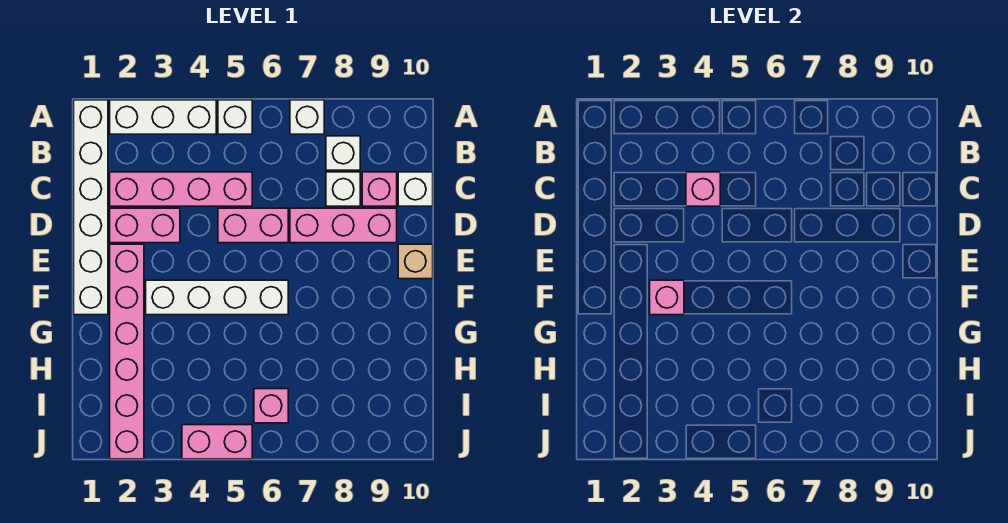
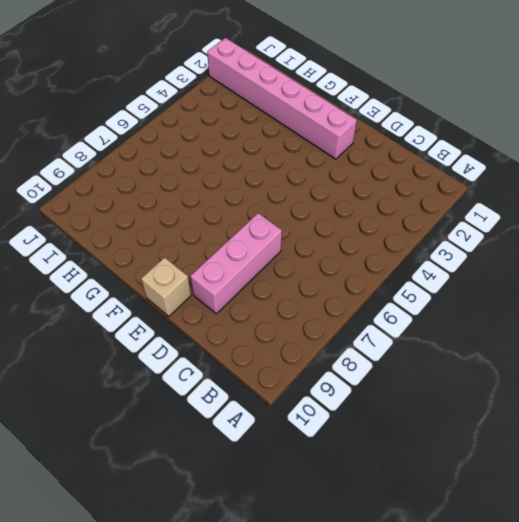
none -> white brick A1:F1 level 1
none -> white brick A2:A4 level 1
none -> white brick A5 level 1

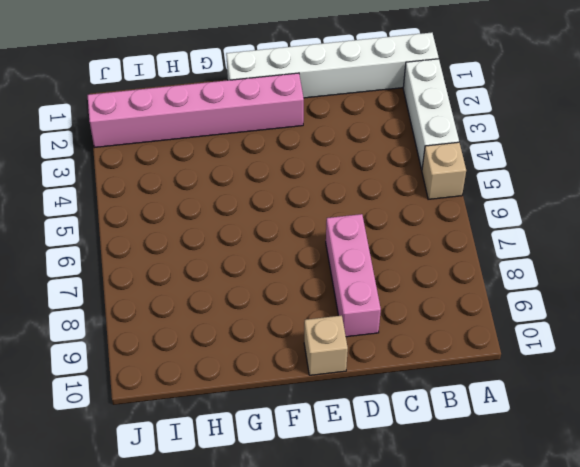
tan brick A5 level 1 -> white brick A5 level 1
none -> white brick A7 level 1
none -> white brick B8 level 1
none -> pink brick C2:C5 level 1

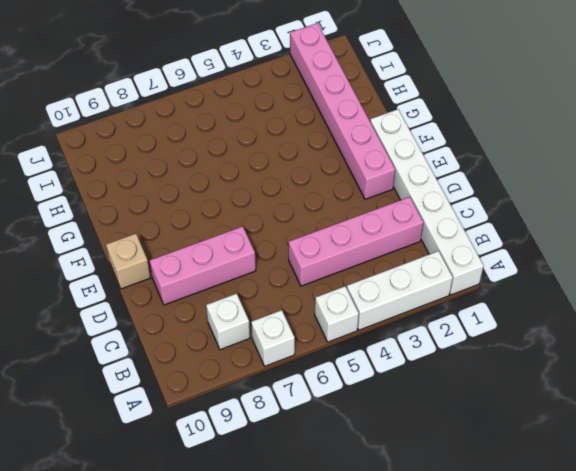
none -> white brick C8 level 1
none -> pink brick C9 level 1
none -> white brick C10 level 1

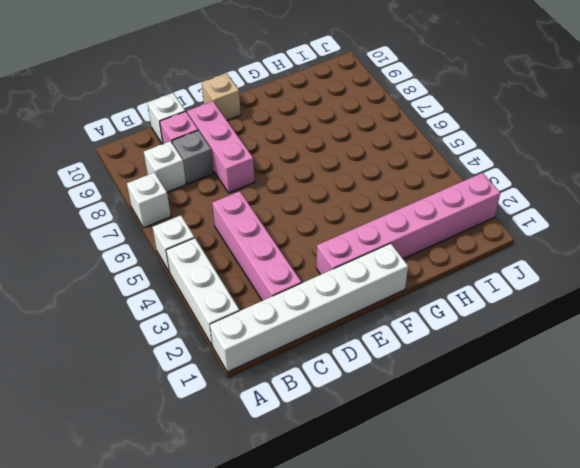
grey brick C8 level 1 -> white brick C8 level 1
none -> pink brick D2:D3 level 1
none -> pink brick D5:D6 level 1
none -> white brick F3:F6 level 1

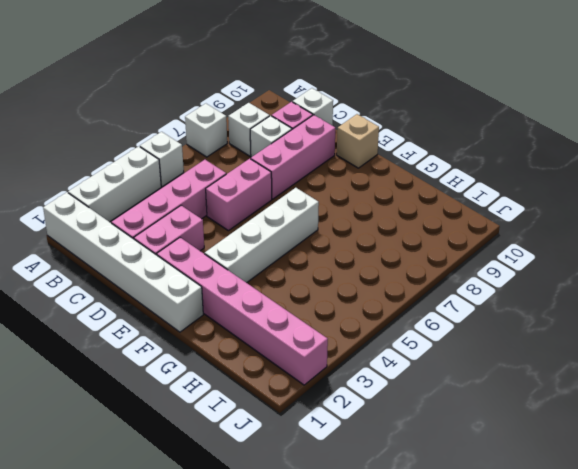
none -> pink brick I6 level 1
none -> pink brick J4:J5 level 1
none -> pink brick C4 level 2

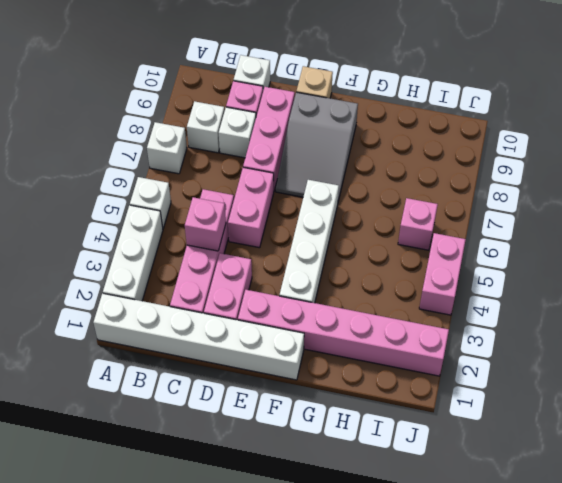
grey slope E7:F9 level 1 top 9 -> none
none -> pink brick F3 level 2

